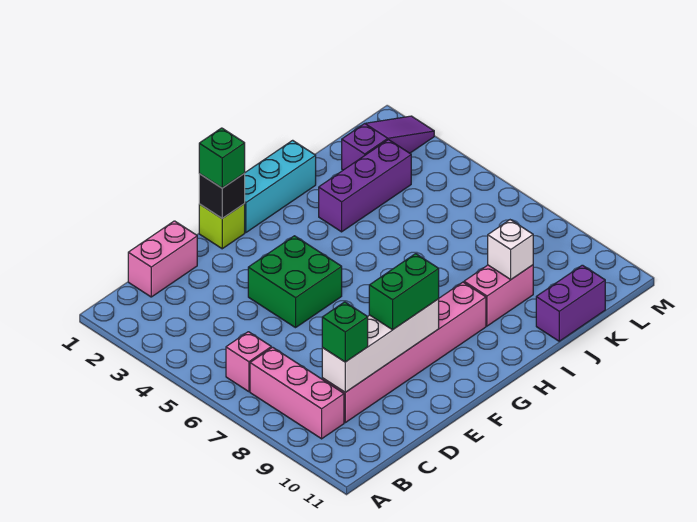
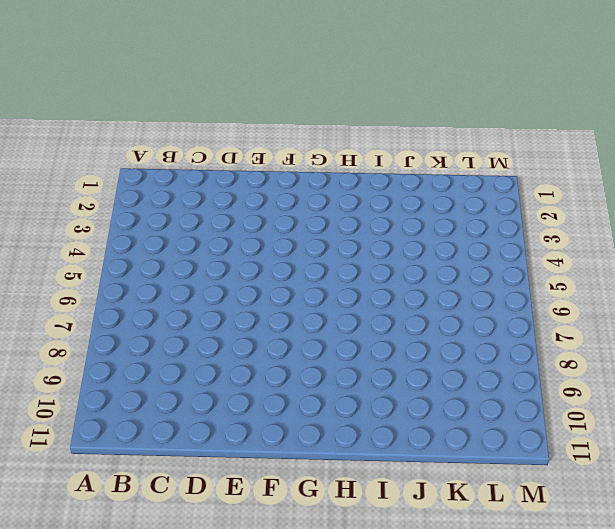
none -> pink brick B6 level 1
none -> pink brick B7:B9 level 1
none -> pink brick C1:D1 level 1

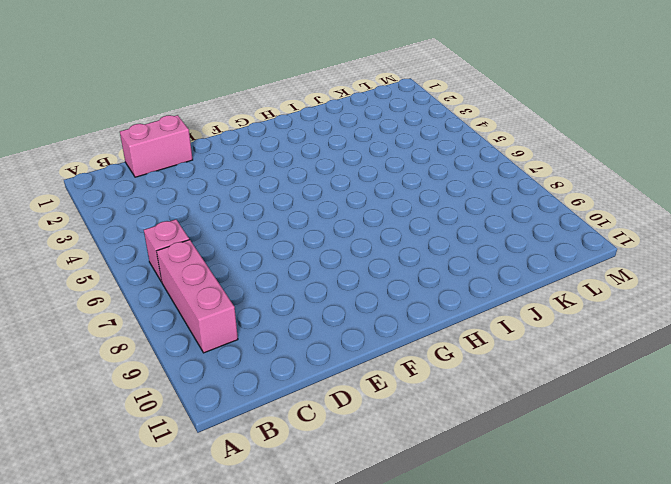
none -> pink brick C9:H9 level 1
none -> green brick E4:F5 level 1
none -> lime brick F1 level 1

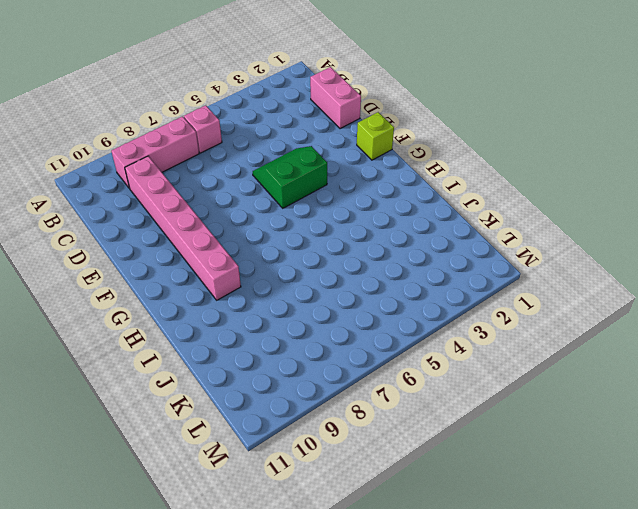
green slope E4:F5 level 1 top F -> green brick E4:F5 level 1
none -> cyan brick G1:I1 level 1
none -> purple brick I3:K3 level 1
none -> pink brick I9:J9 level 1

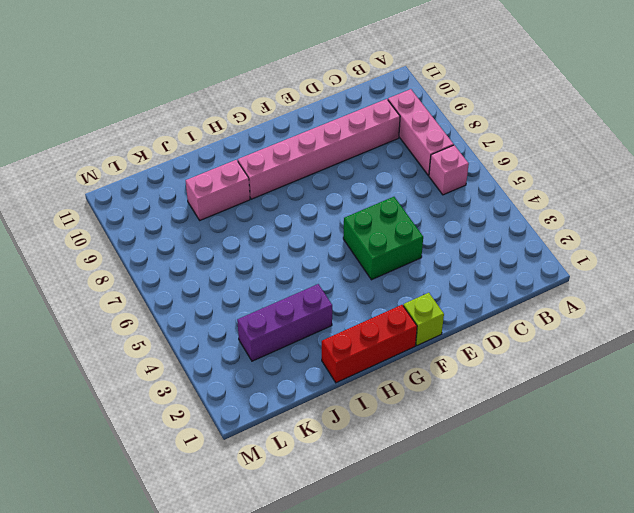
red brick G1:I1 level 1 -> cyan brick G1:I1 level 1
none -> pink brick C1:D1 level 1
none -> purple brick J11:K11 level 1
none -> purple slope K2:M2 level 1 top K

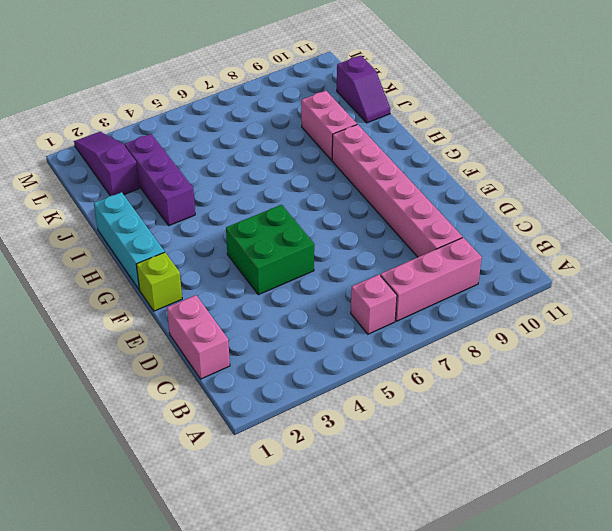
purple slope J11:K11 level 1 top K -> purple brick J11:K11 level 1
none -> white brick C9:F9 level 2
none -> black brick F1 level 2
none -> white brick J9 level 2

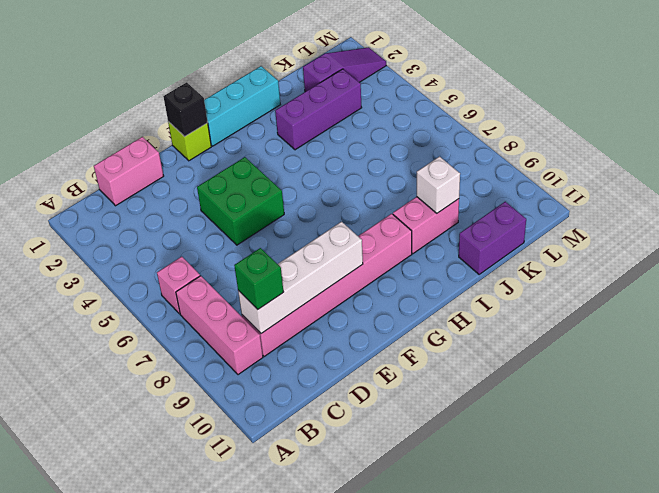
none -> green brick E9:F9 level 3
none -> green brick F1 level 3

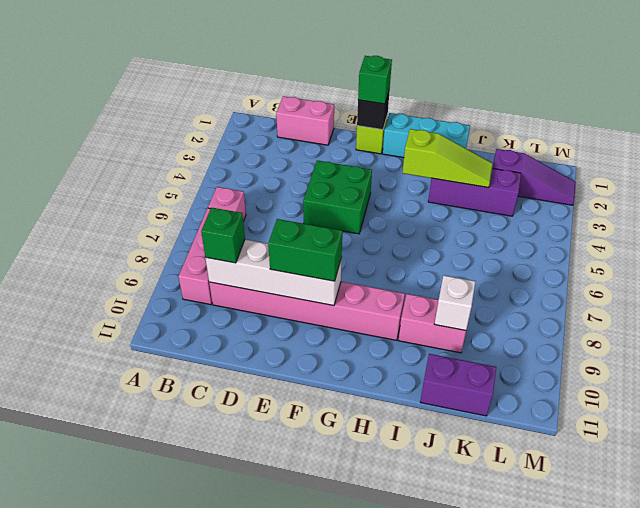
lime slope H3:J3 level 2 top H -> none

